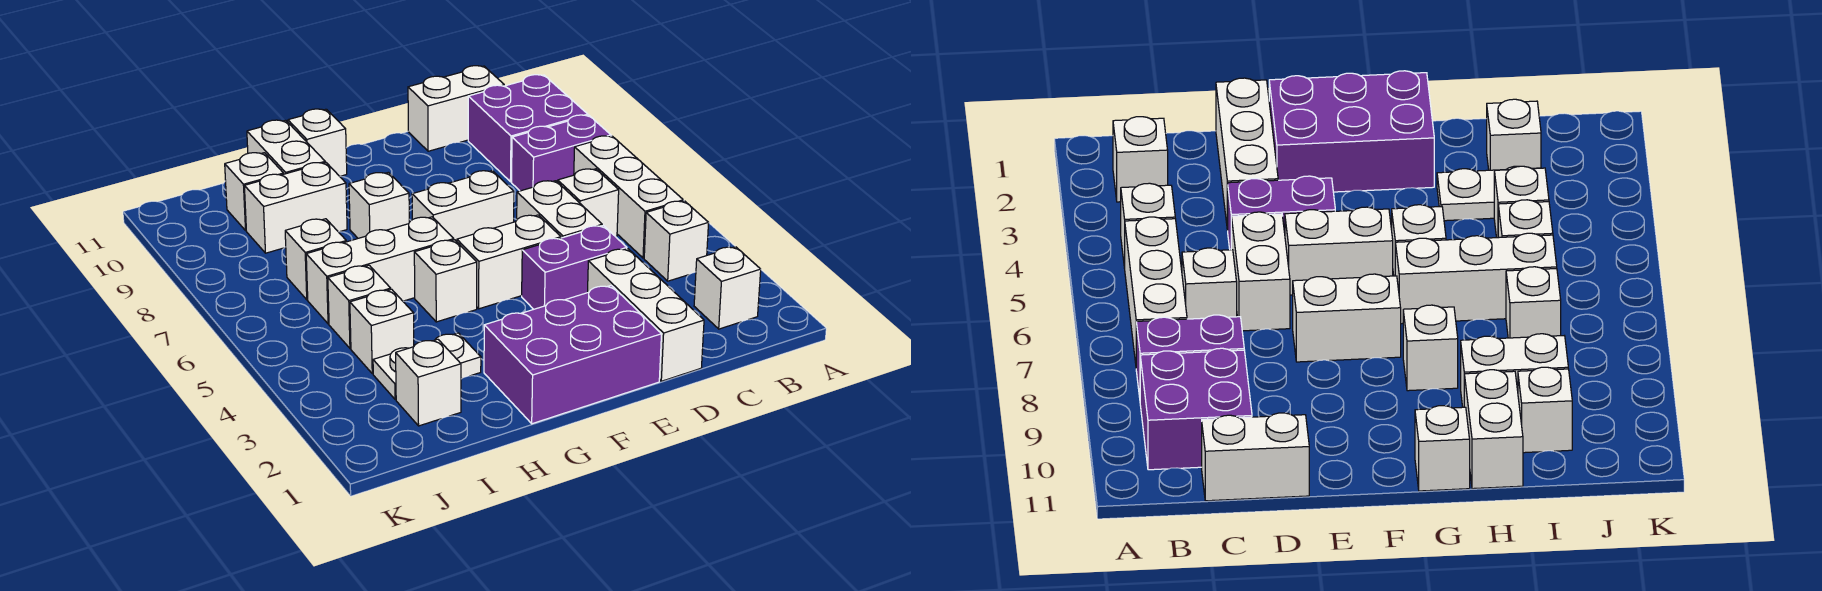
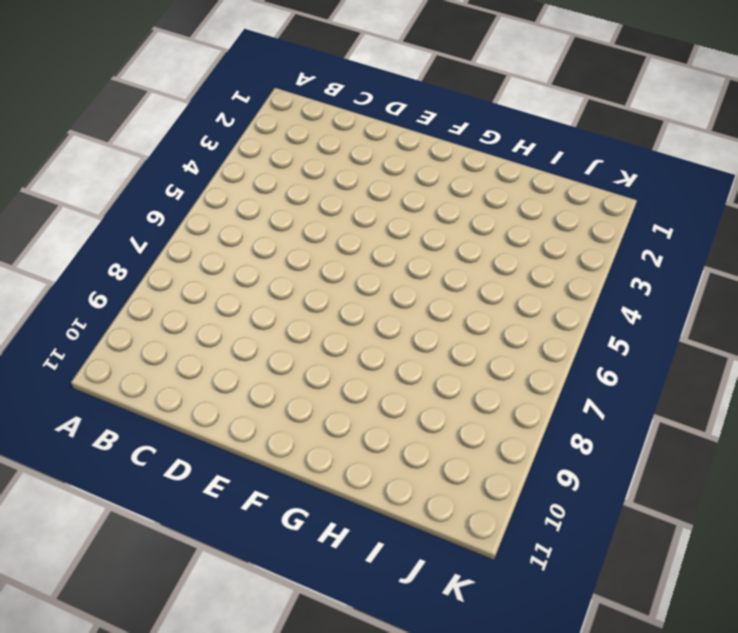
none -> white brick B2 level 1
none -> white brick B4 level 1
none -> white brick B5:B7 level 1

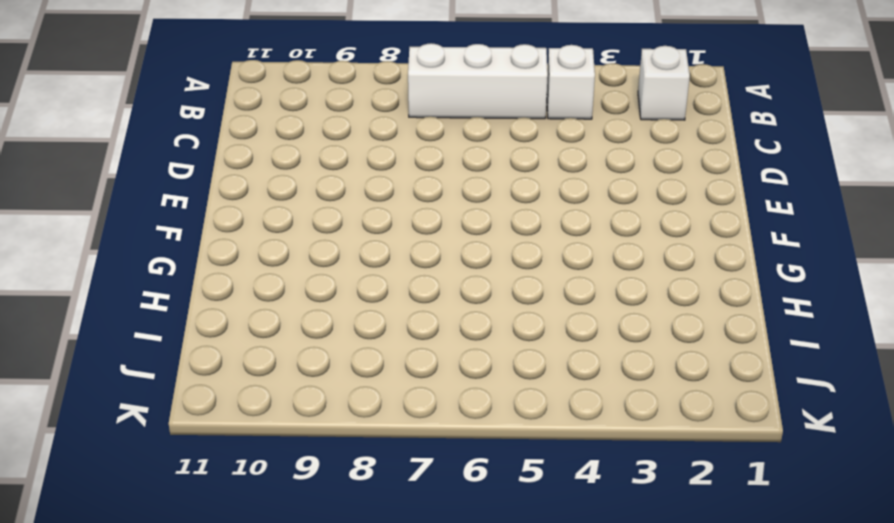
none -> purple brick B8:C8 level 1
none -> purple brick B9:C10 level 1
none -> white brick C6 level 1

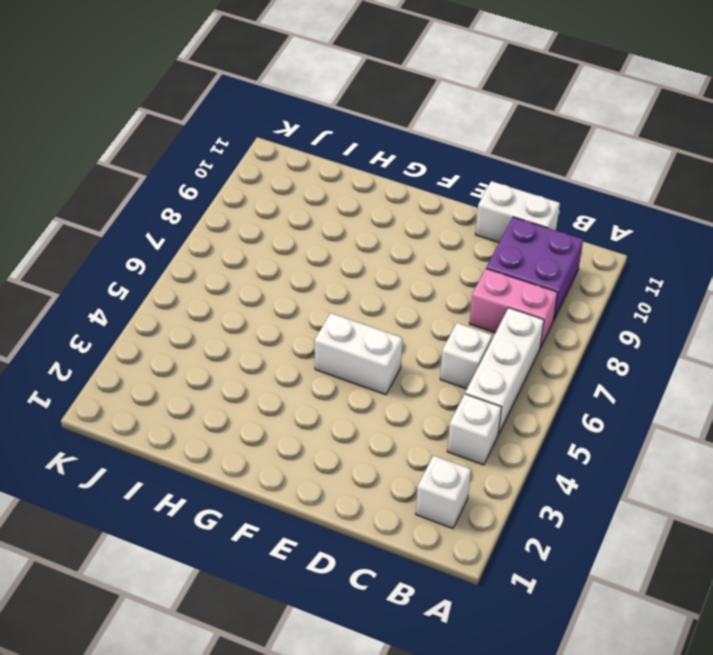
pink brick B8:C8 level 1 -> purple brick B8:C8 level 1
none -> white brick D1:D3 level 1
none -> purple brick D4:E4 level 1
none -> white brick D5:D6 level 1

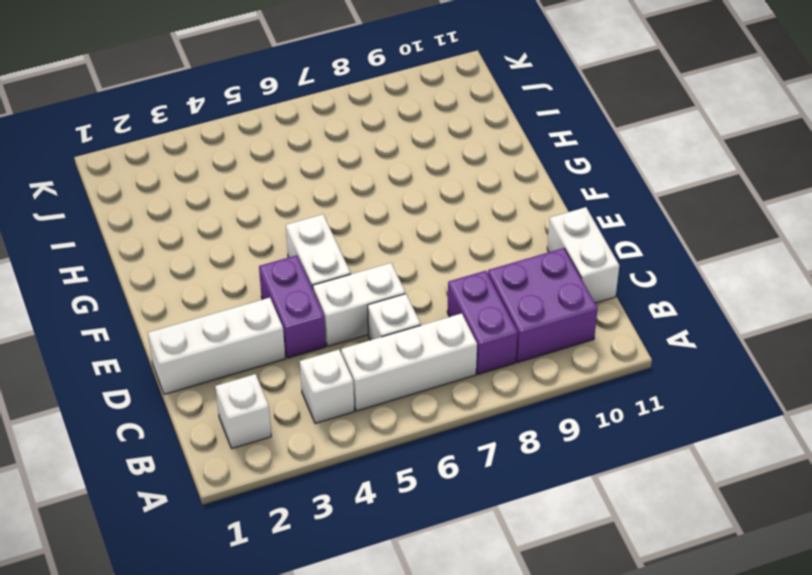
none -> purple brick E1:G2 level 1
none -> white brick E7:F7 level 1
none -> white brick G5 level 1

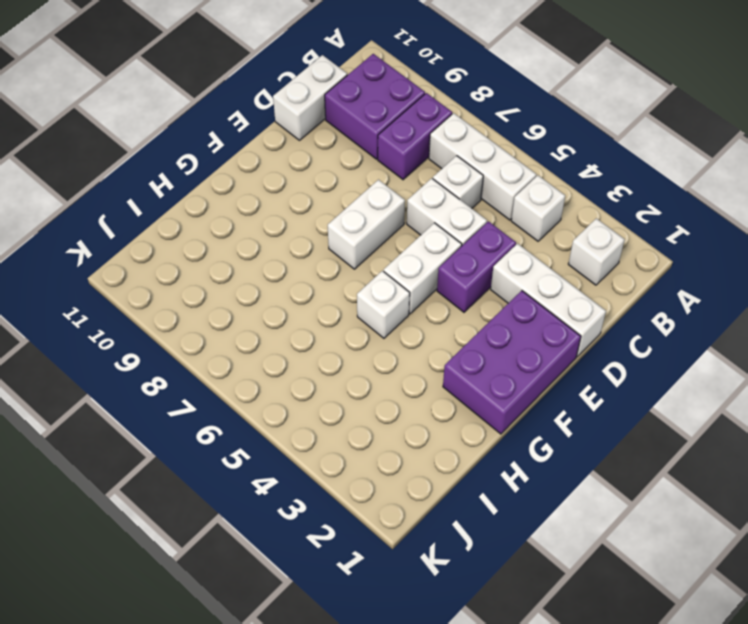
none -> white brick G6:I6 level 1
none -> white brick G8 level 1
none -> white brick G11 level 1

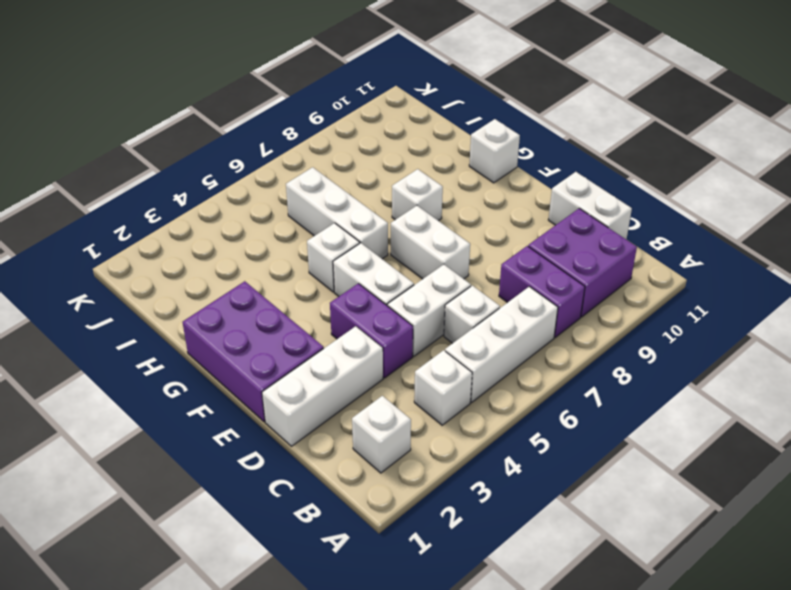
none -> white plate H3:I3 level 1
none -> white brick H9:I9 level 1
none -> white brick H10:H11 level 1

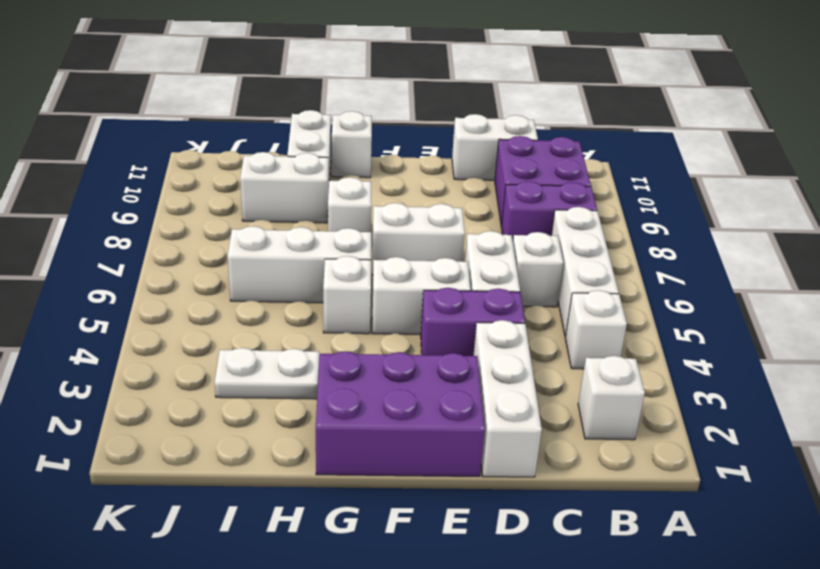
none -> white brick I2 level 1
none -> white brick I4 level 1
none -> white brick I5 level 1

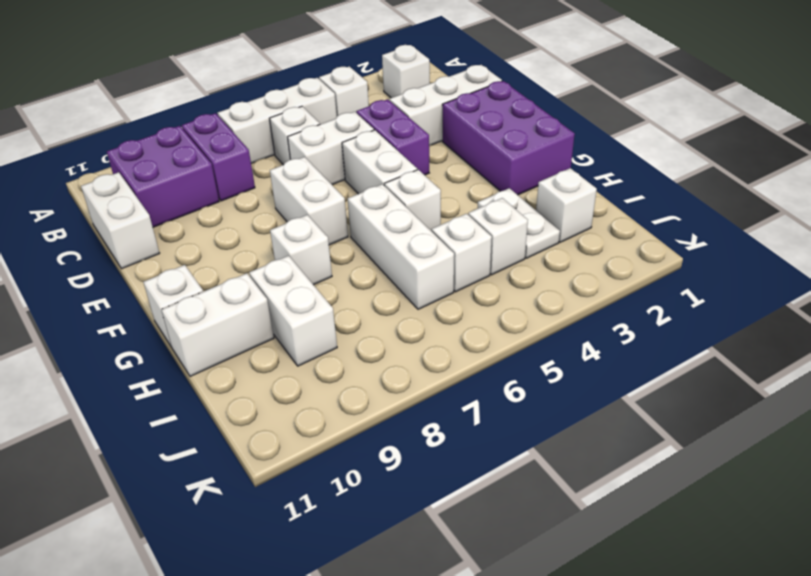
none -> white brick I7 level 1
none -> white brick I10 level 1

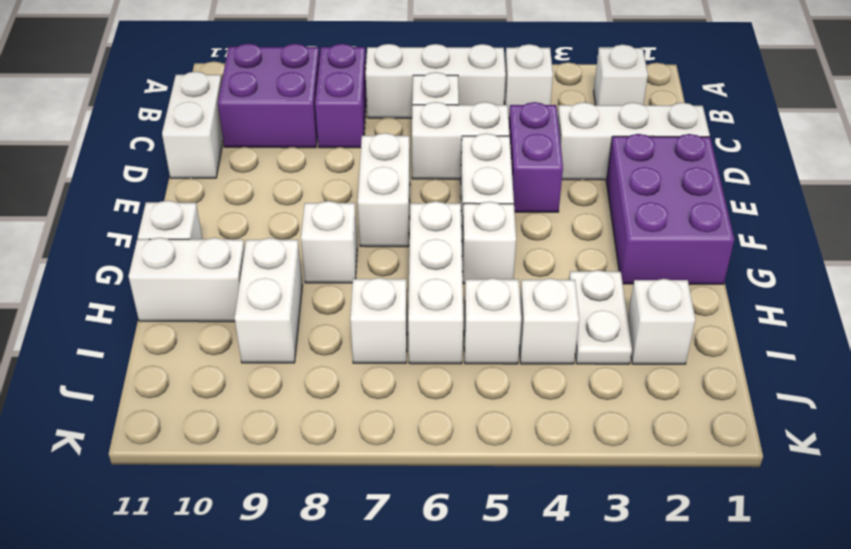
none -> white brick I10 level 1

